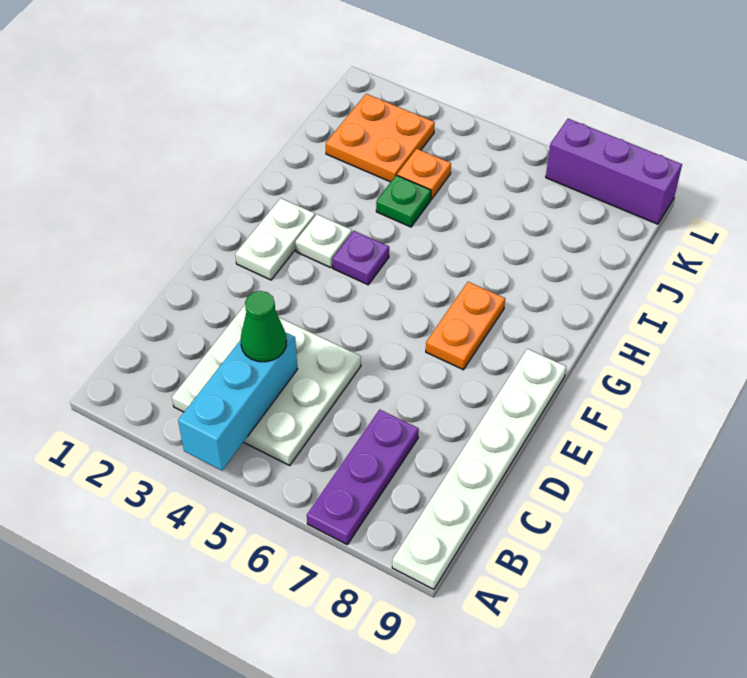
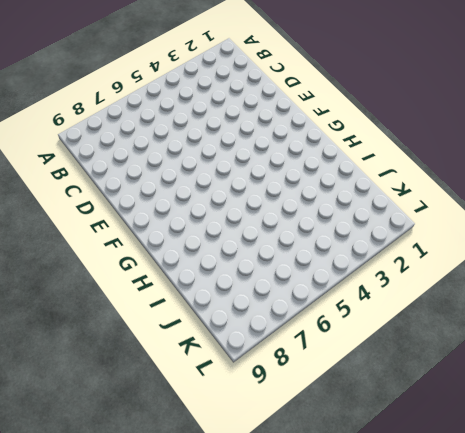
none -> purple plate A7:C7 level 1
none -> white plate A9:F9 level 1
none -> white plate B3:D5 level 1

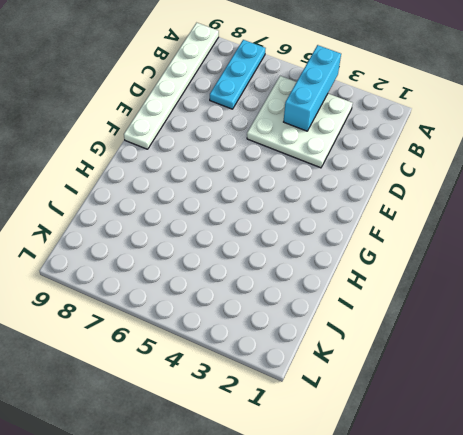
cyan plate A7:C7 level 1 -> purple plate A7:C7 level 1
none -> white plate F2:G2 level 1
none -> orange plate F7:G7 level 1
none -> white plate G3 level 1

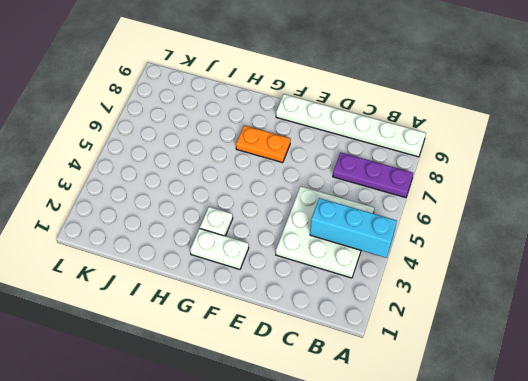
none -> purple plate G4 level 1
none -> green plate I4 level 1
none -> orange plate J2:K3 level 1

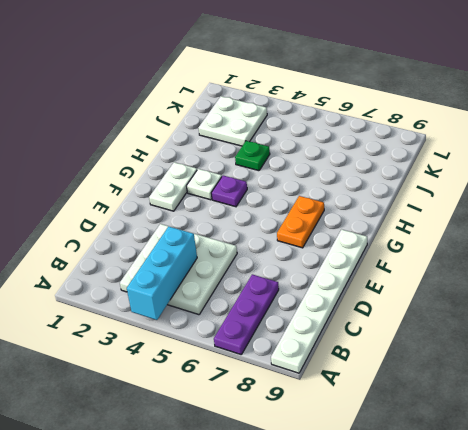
white plate J2:K3 level 1 -> orange plate J2:K3 level 1
none -> orange plate J4 level 1
none -> purple brick L7:L9 level 1
none -> green cone C4 level 3

